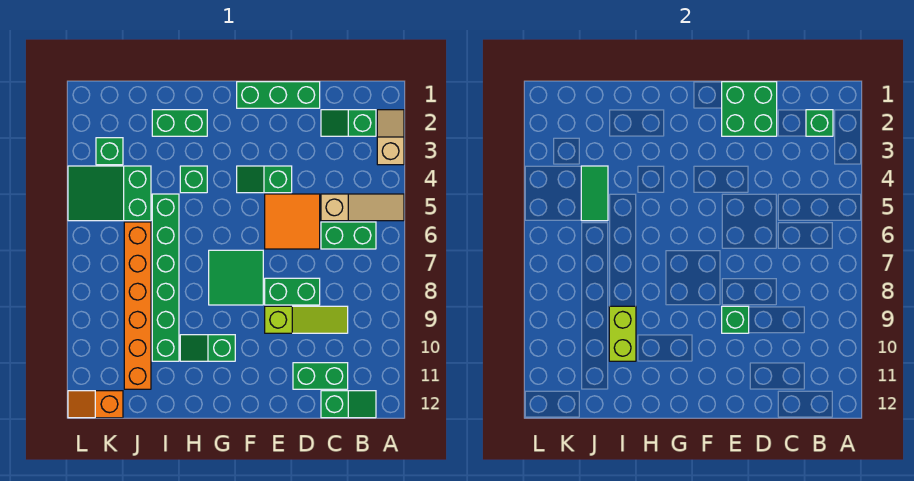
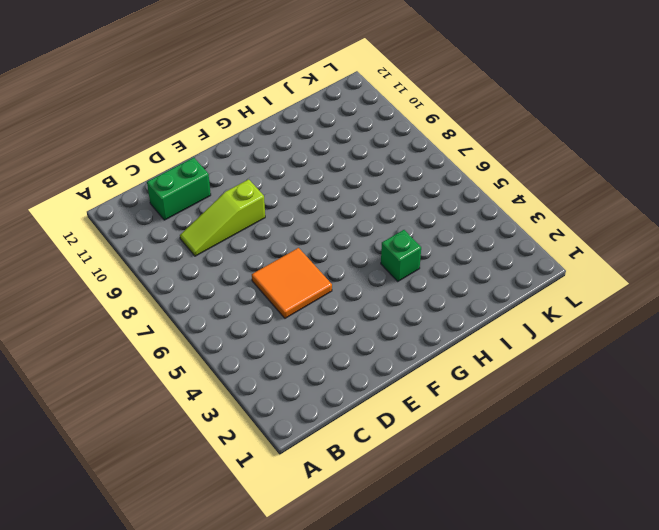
none -> tan slope A2:A3 level 1 top 3
none -> tan slope A5:C5 level 1 top C
none -> green slope B2:C2 level 1 top B

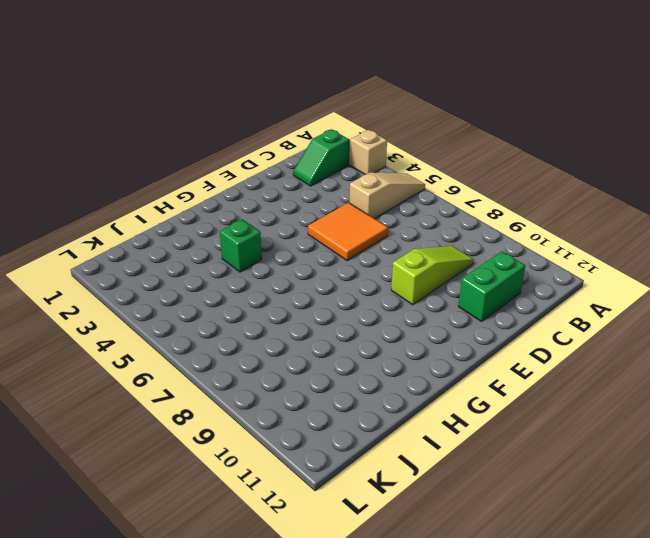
none -> green brick B6:C6 level 1
none -> green slope B12:C12 level 1 top C
none -> green brick D1:F1 level 1

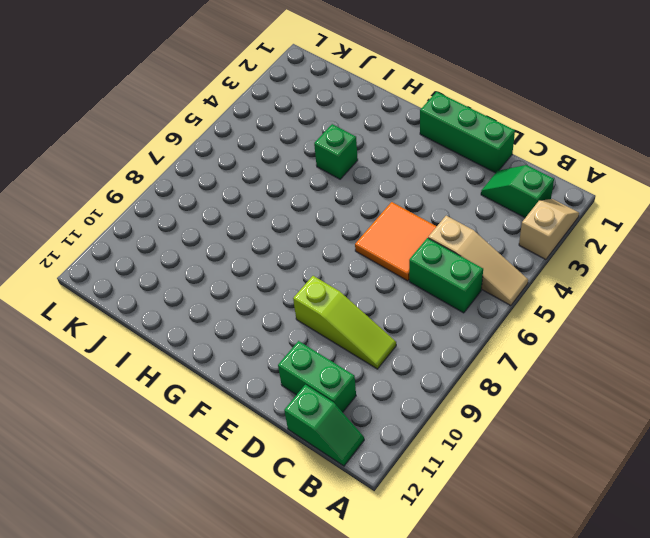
none -> green brick D8:E8 level 1
none -> green slope E4:F4 level 1 top E
none -> green tile F7:G8 level 1

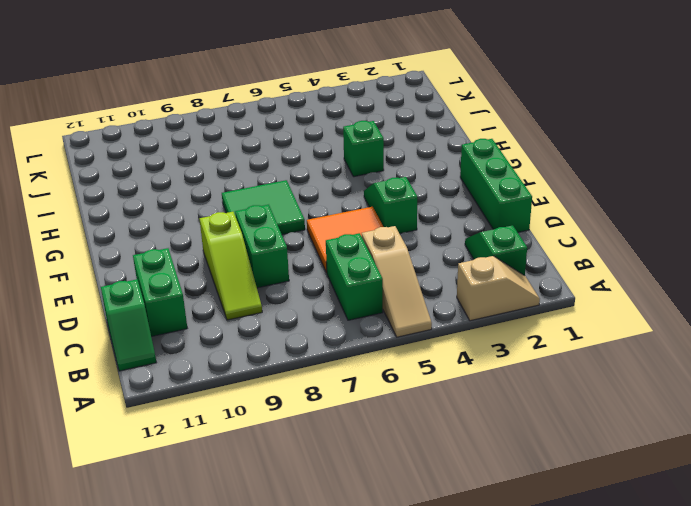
none -> green slope G10:H10 level 1 top G
none -> green brick H2:I2 level 1
none -> green brick I5:I10 level 1

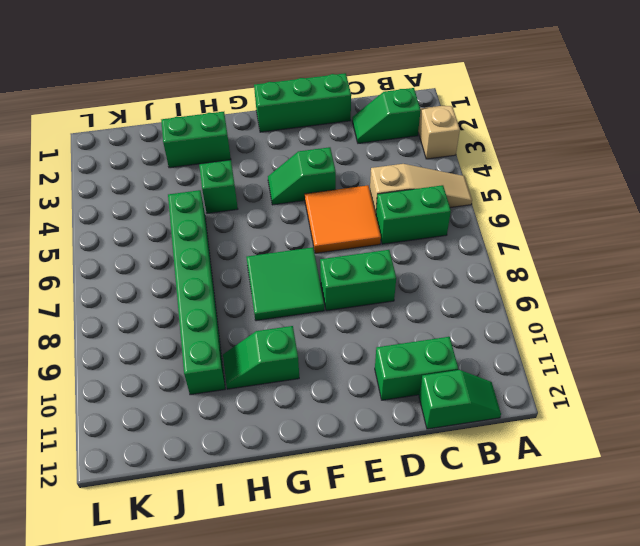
none -> lime slope C9:E9 level 1 top E
none -> green slope J4:L5 level 1 top J
none -> orange brick J6:J11 level 1

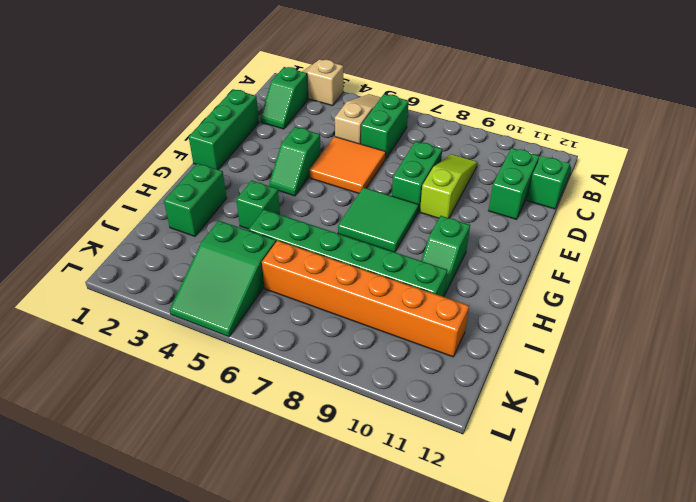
none -> green brick K3 level 1
none -> orange slope K12:L12 level 1 top K
none -> green brick B2 level 2

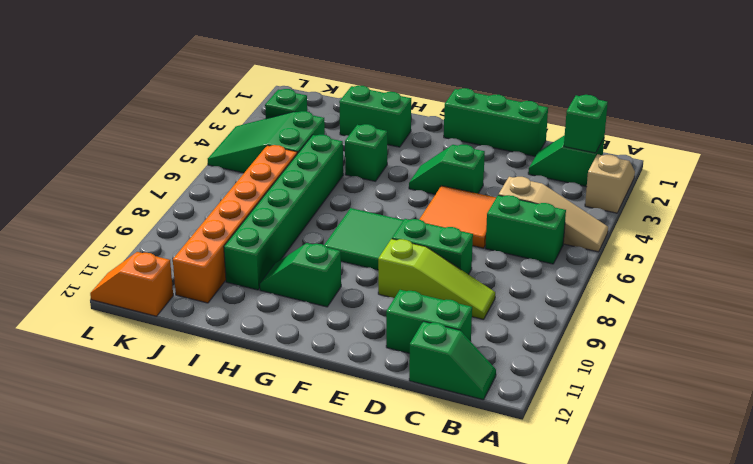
none -> green brick D1:E2 level 2
none -> green brick E9 level 2
none -> lime brick I9:I10 level 2

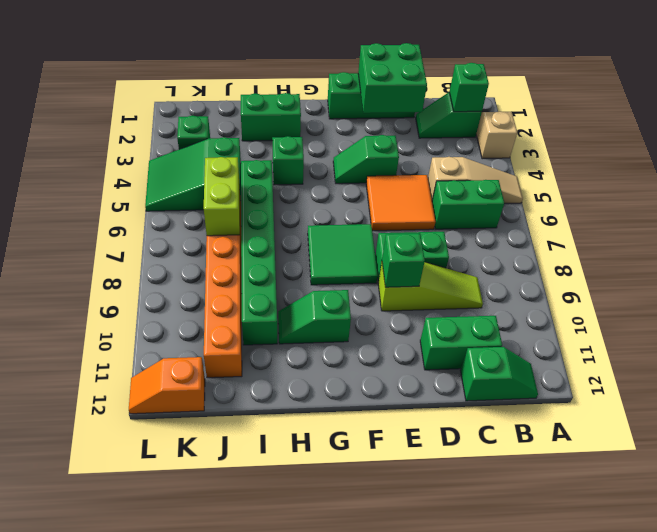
lime brick J6:J7 level 2 -> lime brick I9:I10 level 2
none -> green tile J4:J5 level 2

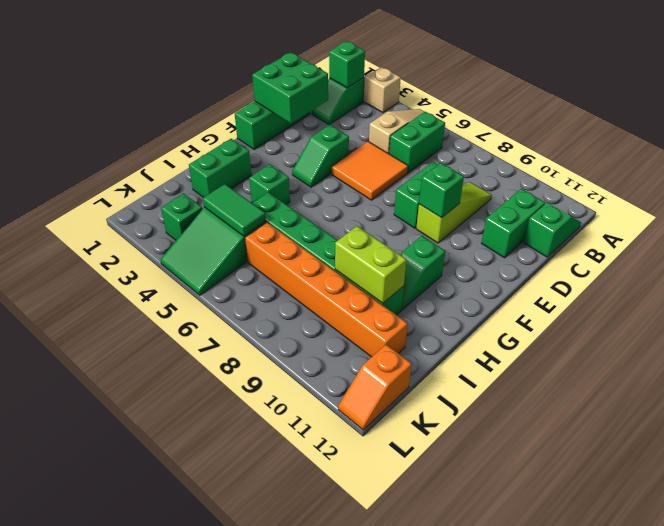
none -> green tile F7:G8 level 1

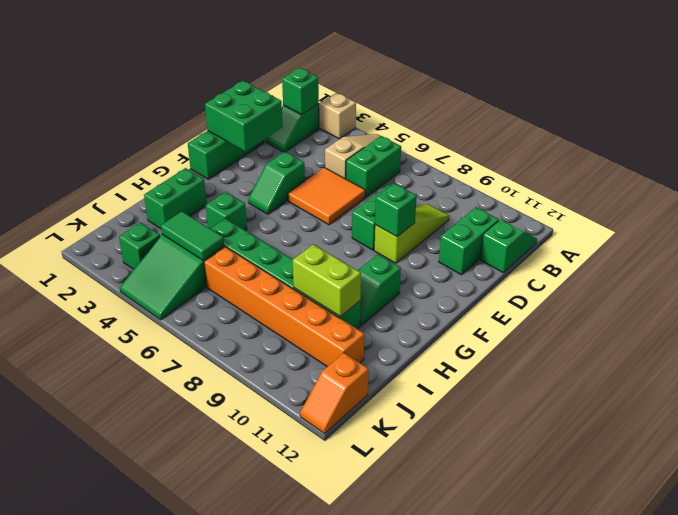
none -> green tile F7:G8 level 1

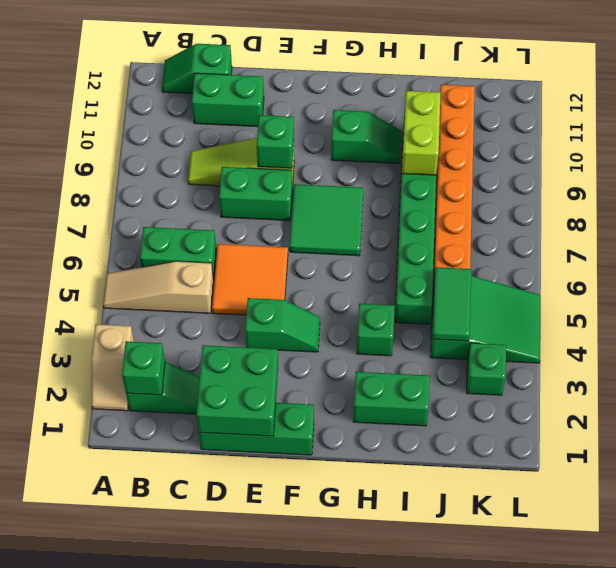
none -> orange slope K12:L12 level 1 top K

